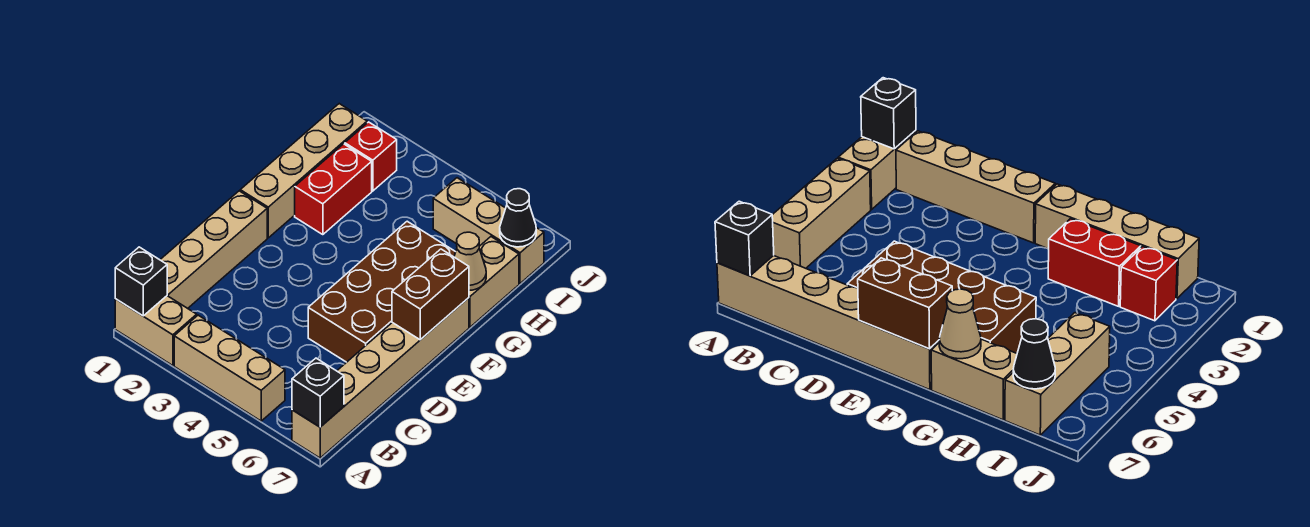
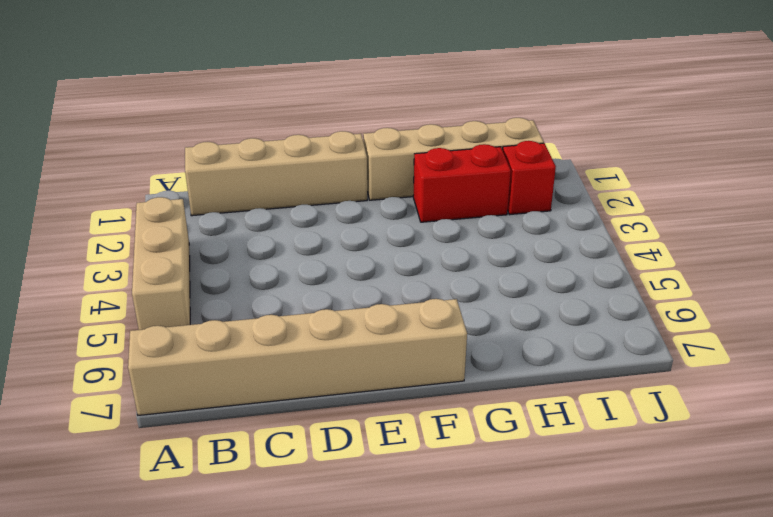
none -> tan brick A1:A2 level 1
none -> brown brick D5:G6 level 1
none -> tan brick G7:H7 level 1

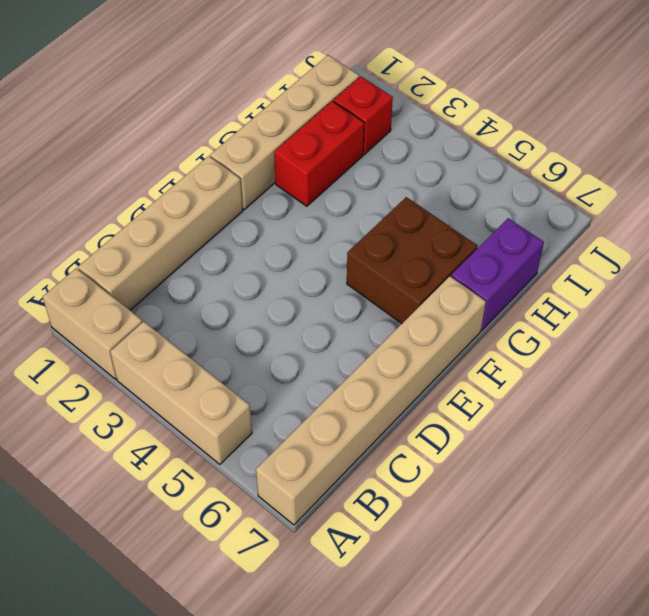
brown brick F5:G6 level 1 -> brown brick D5:G6 level 1
purple brick G7:H7 level 1 -> tan brick G7:H7 level 1
none -> tan brick I5:I7 level 1
none -> black brick A1 level 2
none -> black brick A7 level 2

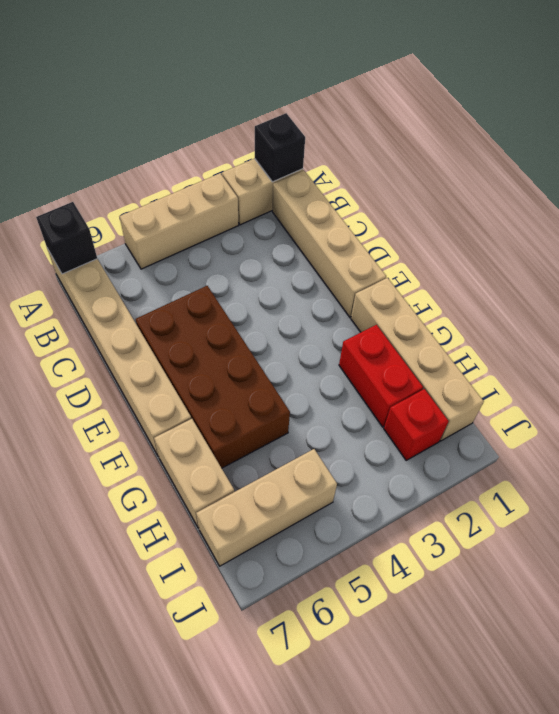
none -> brown brick E7:F7 level 2
none -> tan cone G7 level 2
none -> black cone I7 level 2

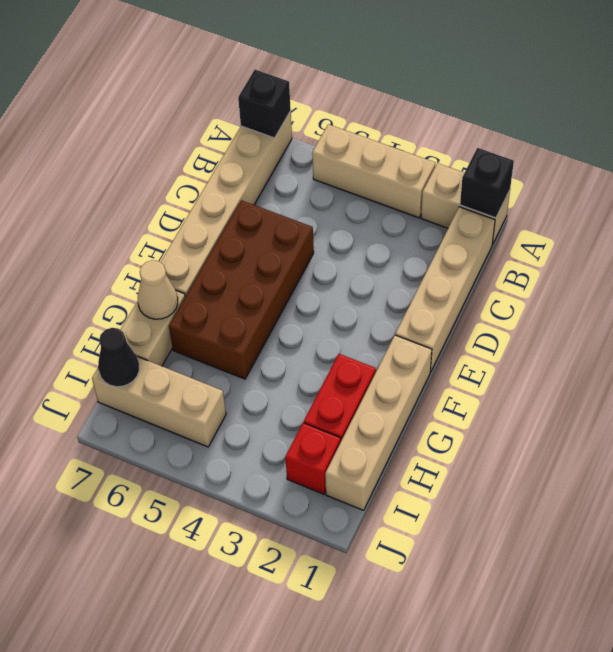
none -> brown brick E7:F7 level 2

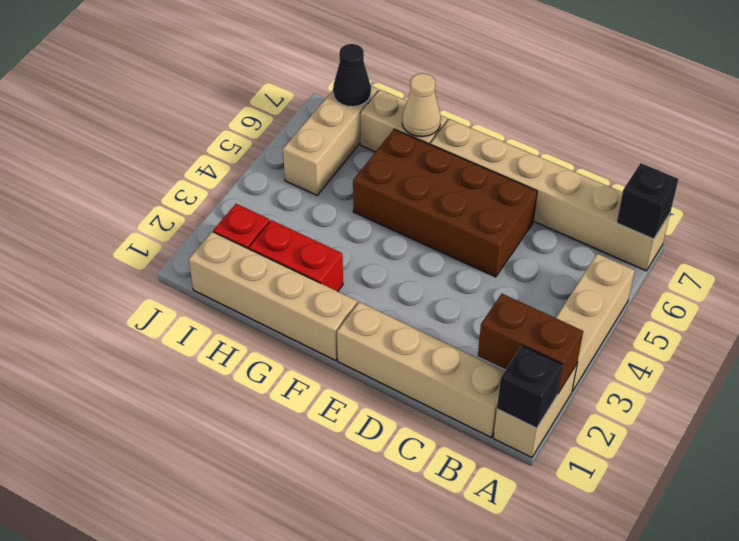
brown brick A2:B2 level 2 -> brown brick E7:F7 level 2

